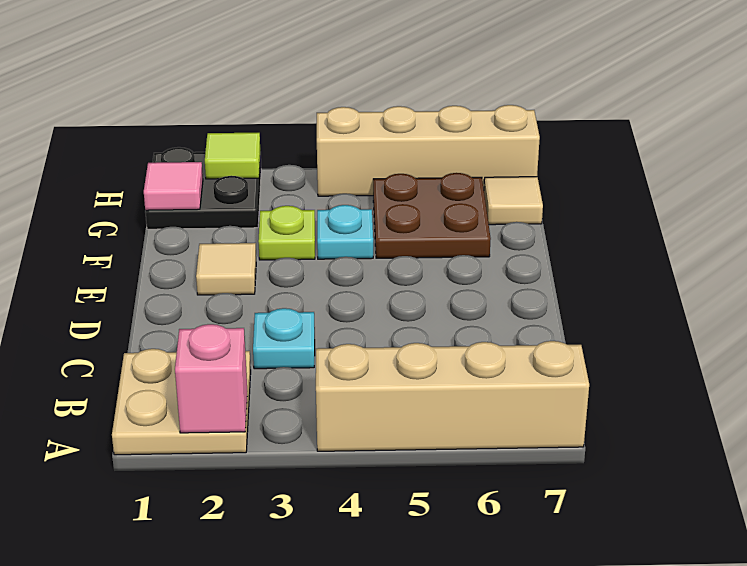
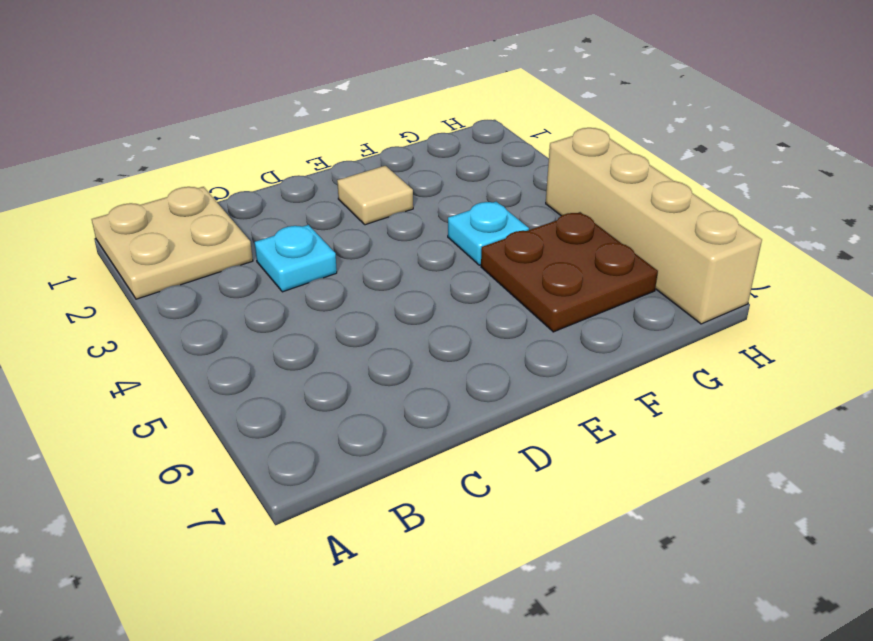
none -> tan brick A4:A7 level 1
none -> lime plate F3 level 1
none -> black plate G1:H2 level 1

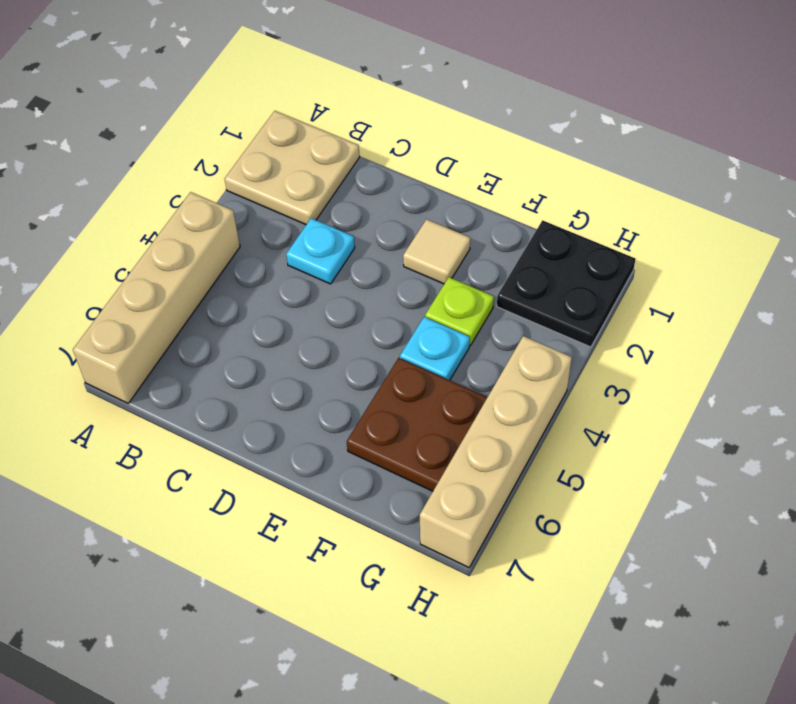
none -> tan tile G7 level 1
none -> pink brick A2 level 2
none -> pink tile G1 level 2

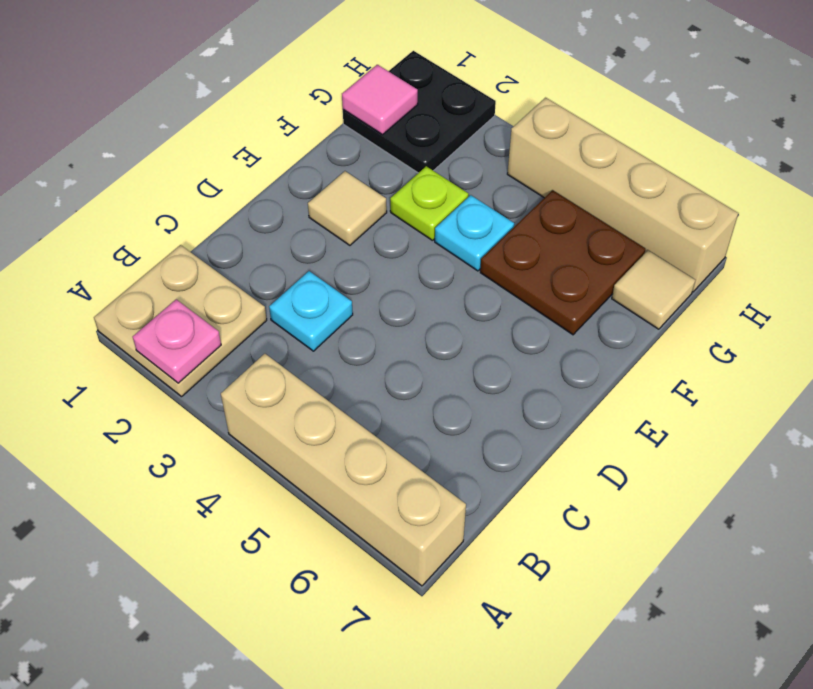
pink plate A2 level 2 -> pink brick A2 level 2
none -> lime tile H2 level 2

